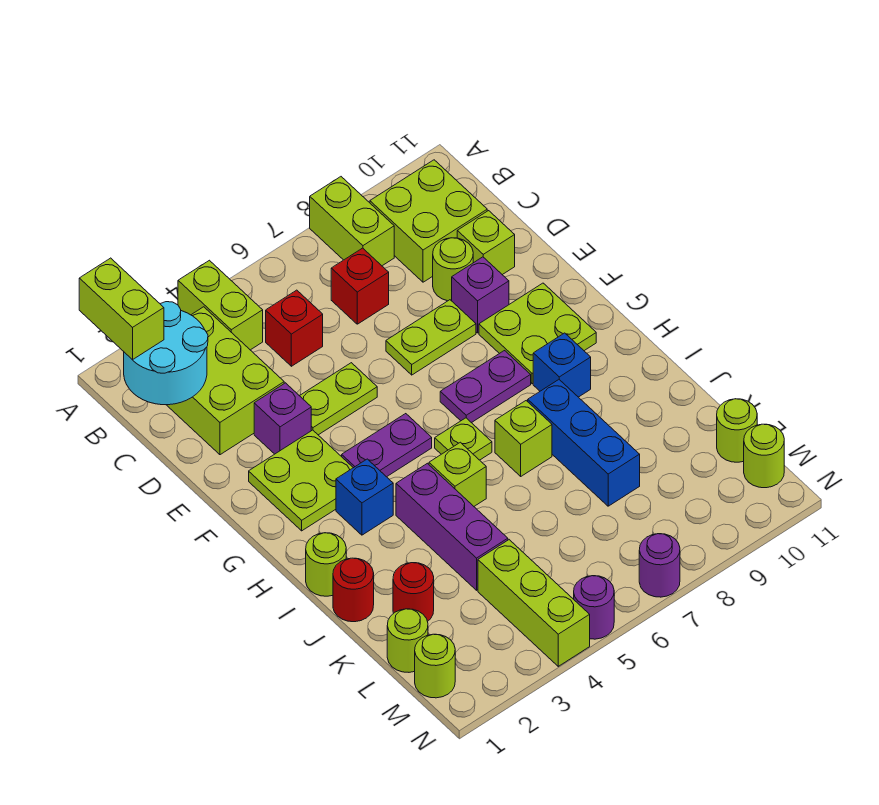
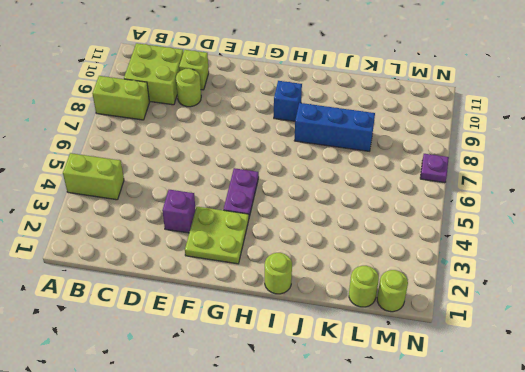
purple plate N7 level 1 -> purple round brick N7 level 1
none -> lime brick B2:D3 level 1
none -> red brick C5 level 1
none -> red brick C7 level 1
none -> lime plate E4:E5 level 1

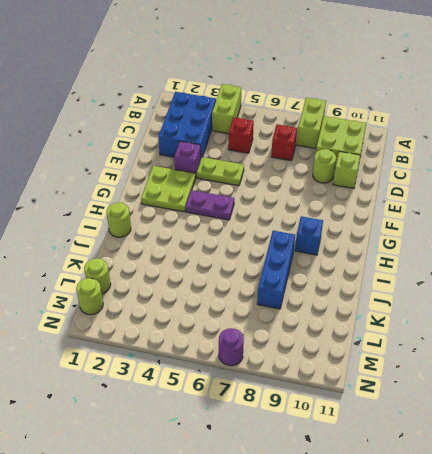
blue brick B2:D3 level 1 -> lime brick B2:D3 level 1
none -> lime plate E7:E8 level 1
none -> purple brick E9 level 1
none -> lime plate F9:G10 level 1
none -> purple plate G7:G8 level 1

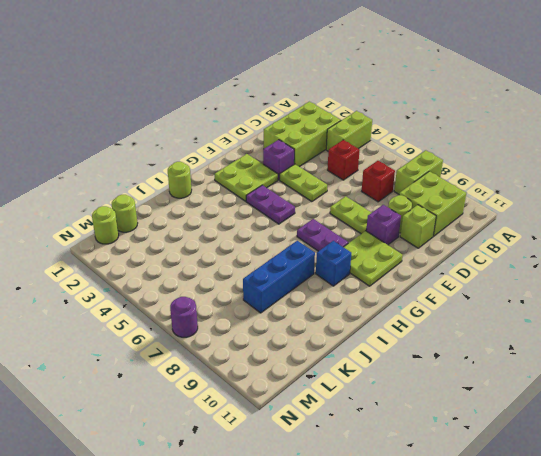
none -> blue brick H3 level 1
none -> lime plate H6 level 1
none -> purple brick I4:K4 level 1
none -> lime brick I5 level 1

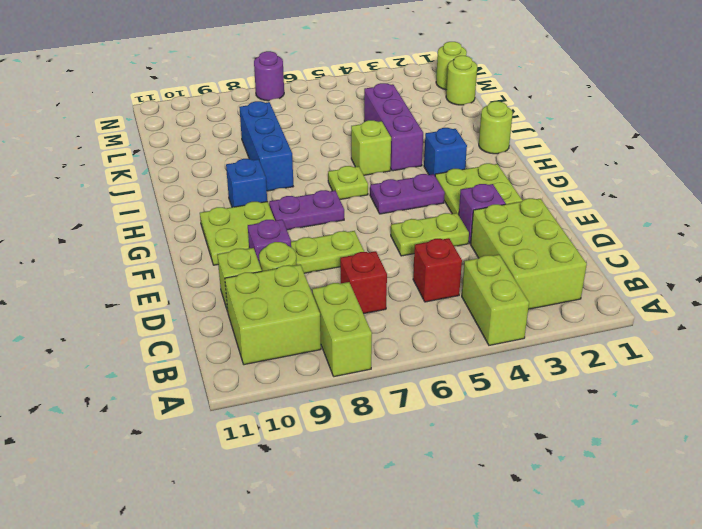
none -> lime brick I7 level 1
none -> red round brick J1 level 1
none -> red round brick K2 level 1
none -> lime brick L4:N4 level 1

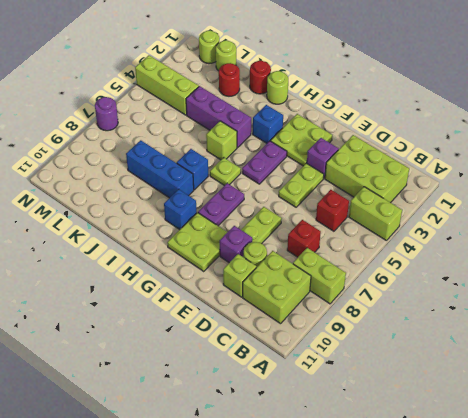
blue brick I7 level 1 -> lime brick I7 level 1
none -> lime round brick L11 level 1
none -> lime round brick M11 level 1
none -> purple round brick N5 level 1
none -> cyan round brick B1:C2 level 2

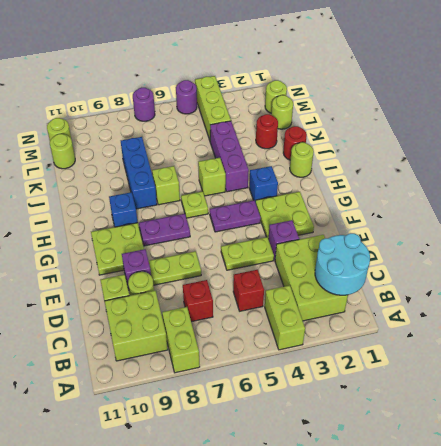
none -> lime brick A1:B1 level 3

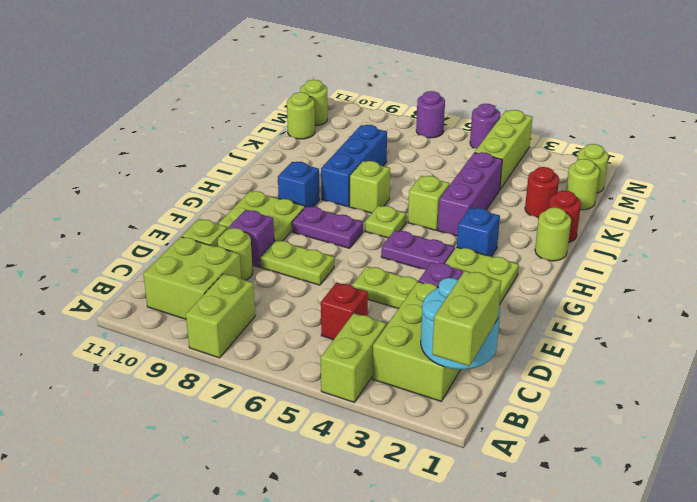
none -> red brick C7 level 1

